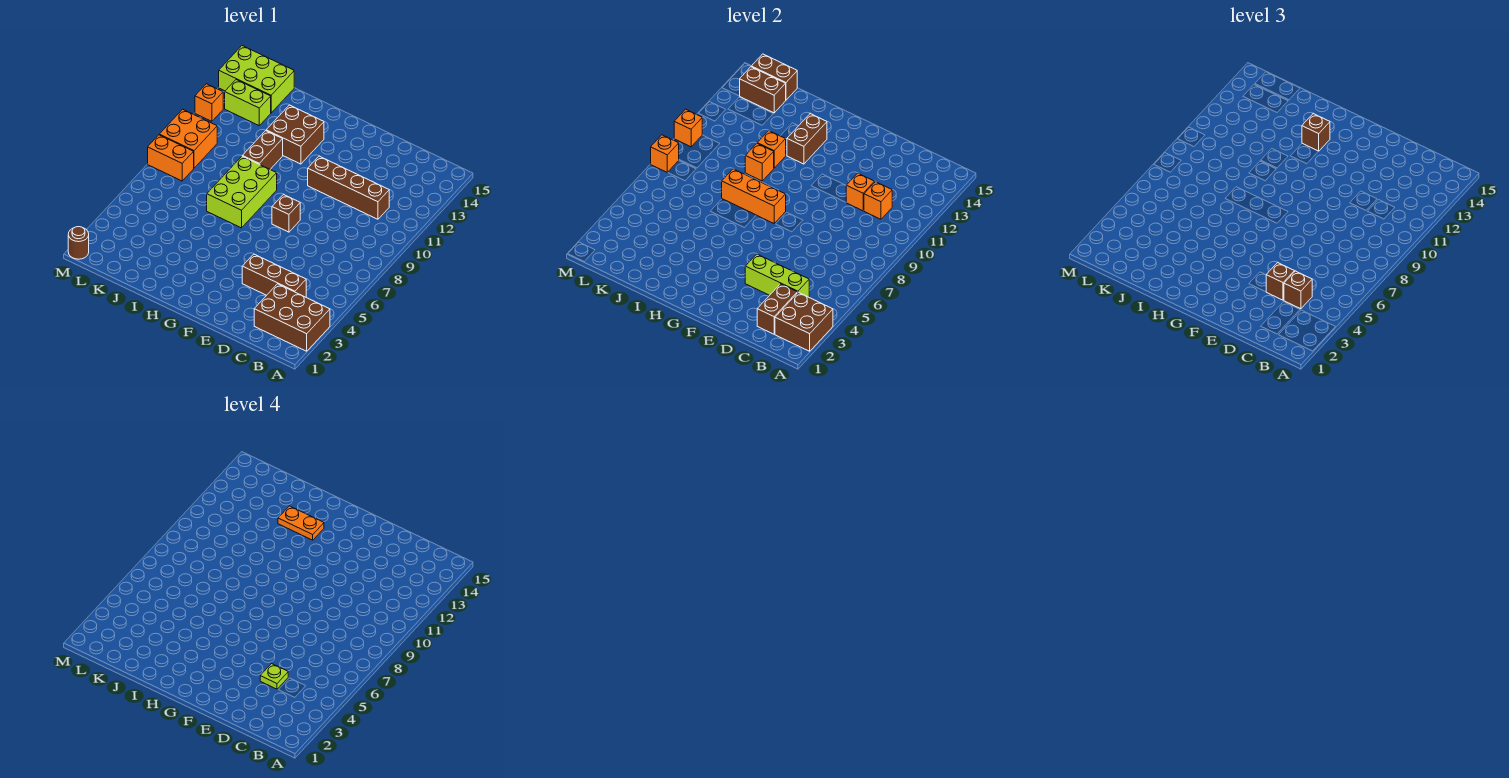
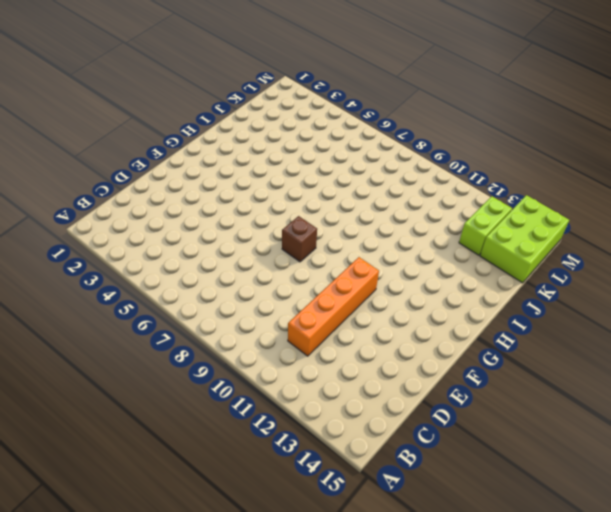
orange brick C11:F11 level 1 -> brown brick C11:F11 level 1
none -> brown brick A2:C3 level 1
none -> brown brick C4:E4 level 1
none -> lime brick H7:I9 level 1
none -> brown brick H12:I13 level 1

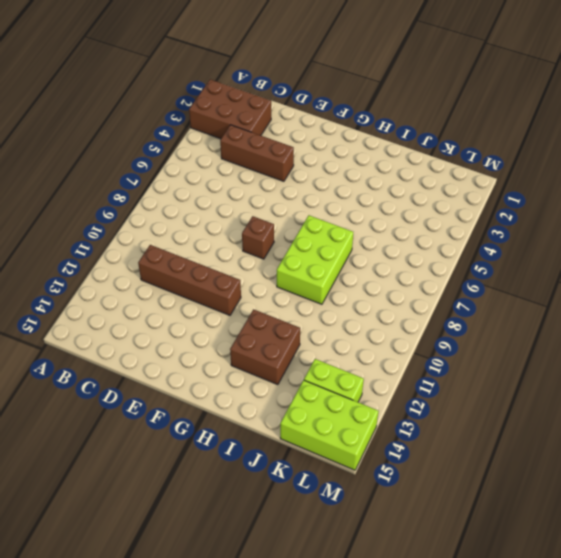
none -> brown brick I10:I11 level 1
none -> orange brick L8:M8 level 1
none -> orange brick L9:M10 level 1
none -> brown round brick M1 level 1

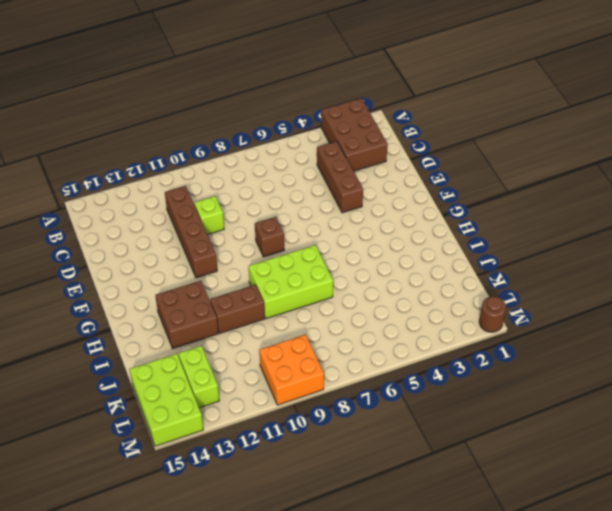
lime brick D10 level 1 -> none
none -> orange brick L8:M8 level 1
none -> orange brick M12 level 1
none -> brown brick A2:B3 level 2
none -> brown brick C2:C3 level 2

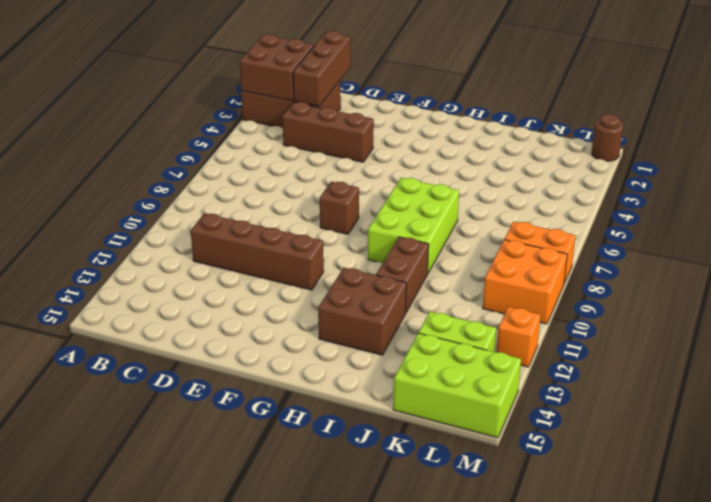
brown brick C1:C3 level 2 -> brown brick C2:C3 level 2
none -> lime brick C4:E4 level 2
none -> orange brick C11 level 2
none -> orange brick D11 level 2
none -> orange brick G8:I8 level 2

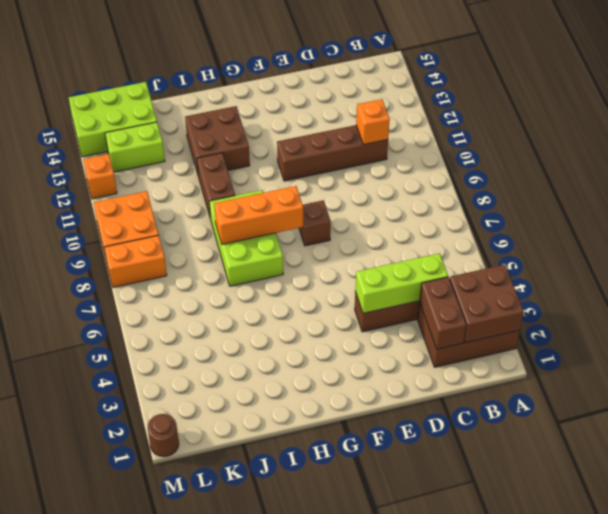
none -> orange brick D11 level 2
none -> brown brick H12:H13 level 2
none -> orange brick I10 level 2
none -> orange brick I11 level 2

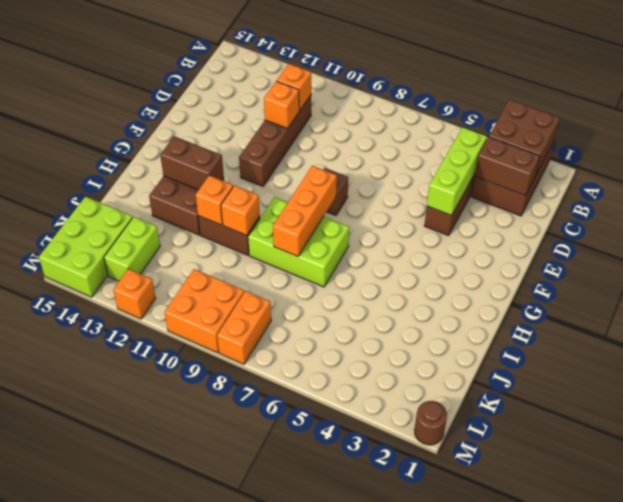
none -> brown brick K14:L14 level 2
none -> brown brick K15:L15 level 2
none -> orange brick M8 level 2
none -> orange brick M10 level 2

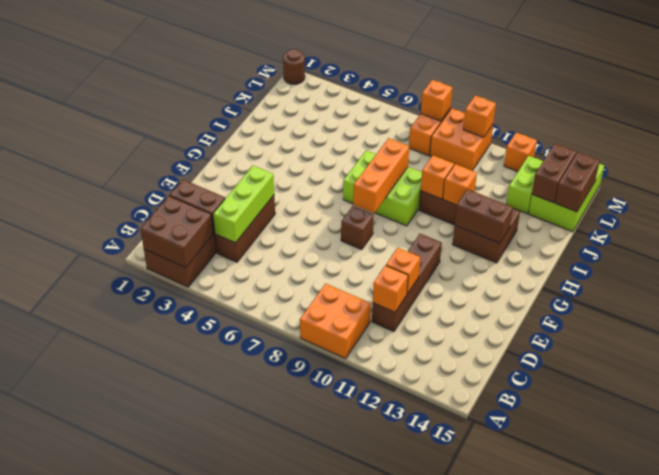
orange brick A9:B10 level 1 -> none
none -> brown brick C4 level 3
none -> brown brick D4 level 3
none -> brown brick H13 level 3
none -> lime plate D4 level 4

